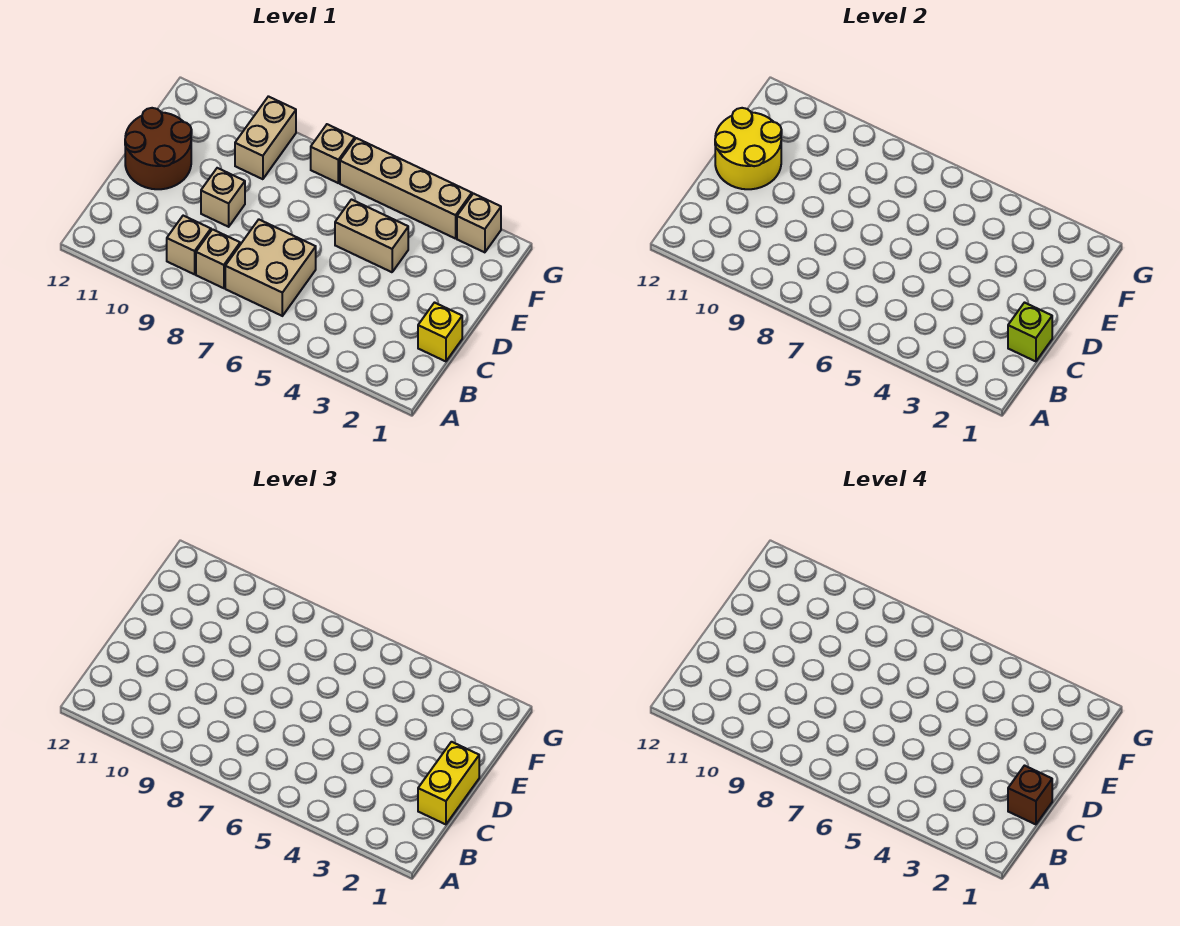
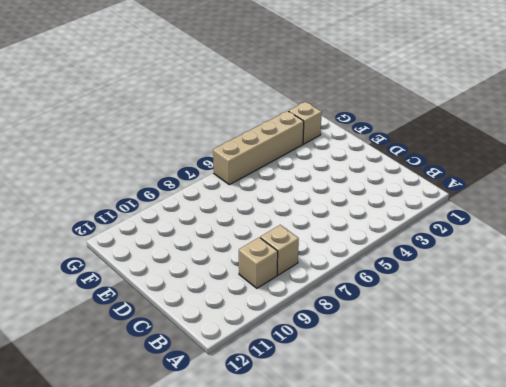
none -> tan brick B6:C7 level 1
none -> yellow brick C1 level 1
none -> tan brick D9 level 1

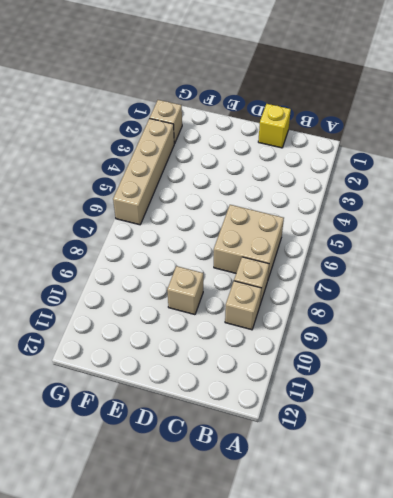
none -> brown round brick D11:E12 level 1
none -> tan brick E4:E5 level 1
none -> tan brick F9:G9 level 1

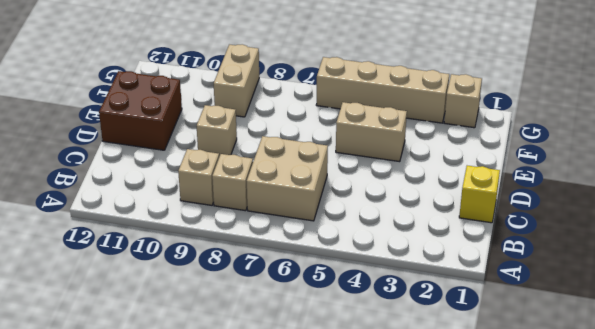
brown brick D11:E12 level 1 -> brown round brick D11:E12 level 1
none -> tan brick G7 level 1
none -> lime brick C1 level 2
none -> yellow round brick D11:E12 level 2

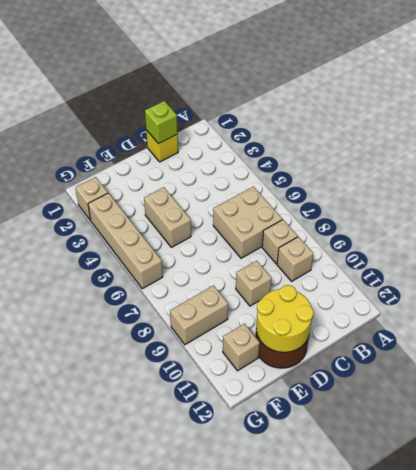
tan brick F11 level 1 -> tan brick G7 level 1
none -> yellow brick C1:D1 level 3
none -> brown brick C1 level 4

